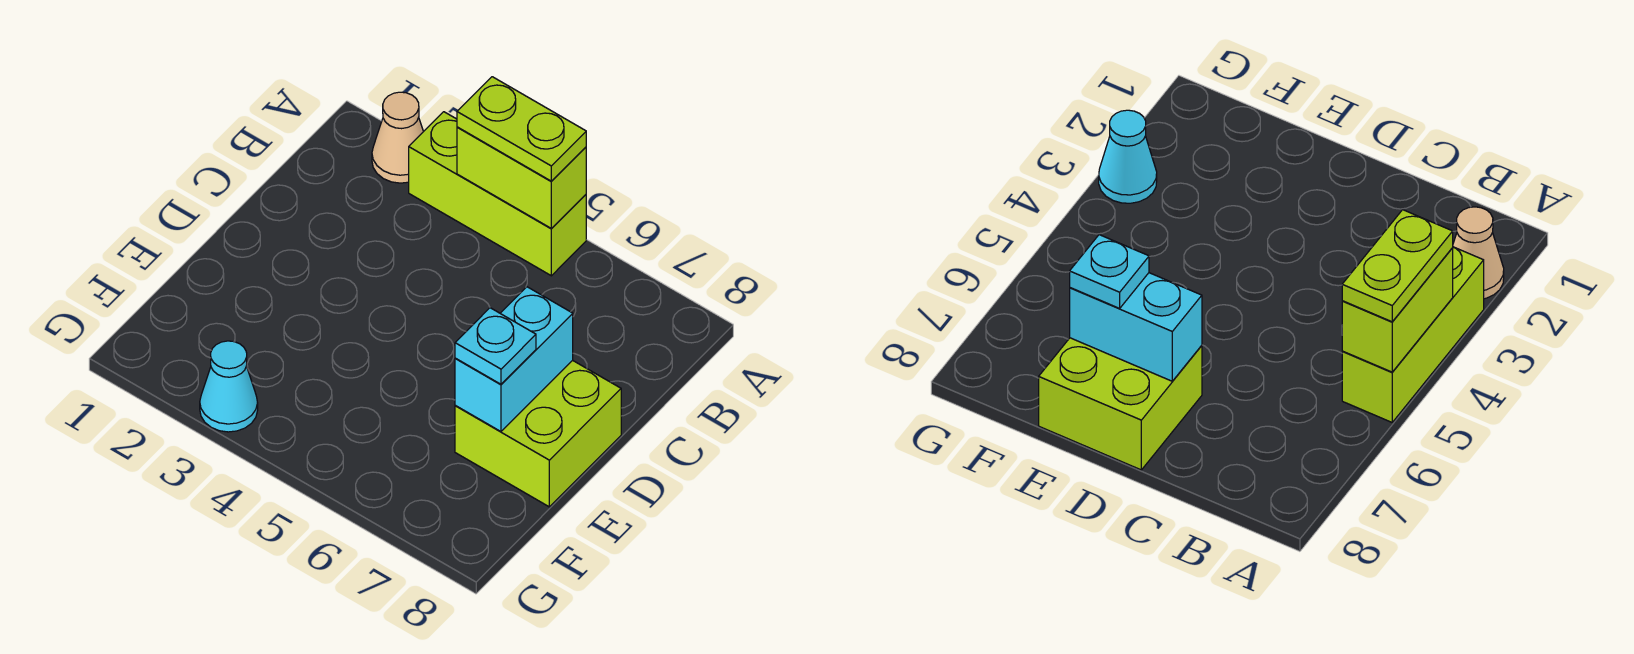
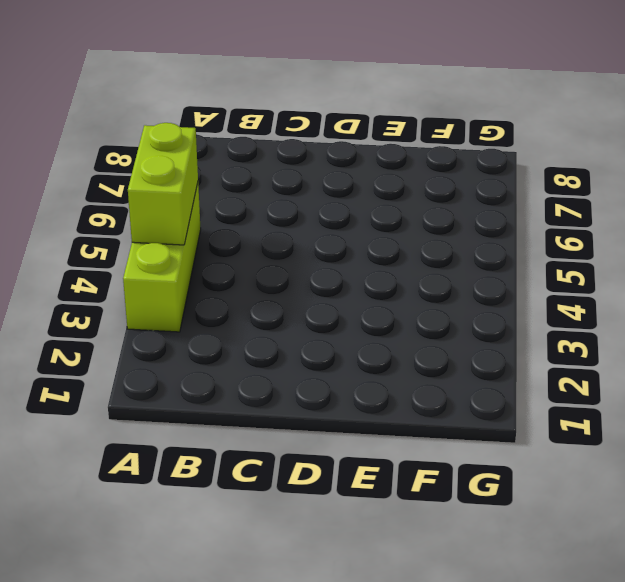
none -> tan cone A2 level 1
none -> lime brick D7:E8 level 1

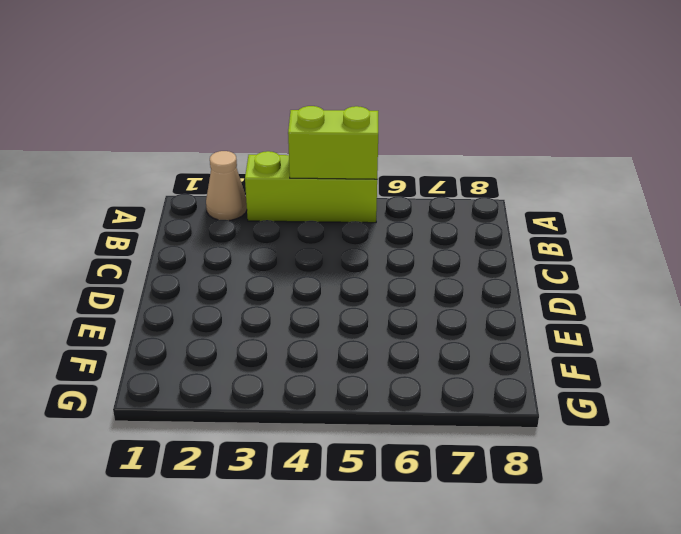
none -> lime brick D7:E8 level 1
none -> cyan cone G3 level 1

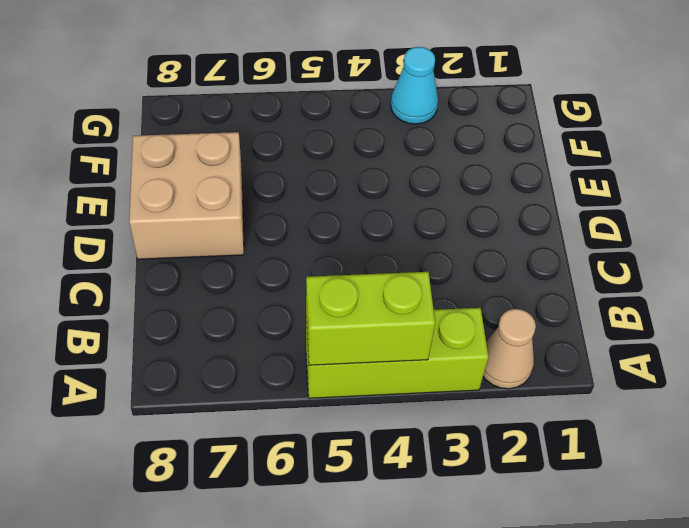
tan brick D7:E8 level 1 -> lime brick D7:E8 level 1
none -> cyan brick D7:E7 level 2
none -> lime plate A4:A5 level 3

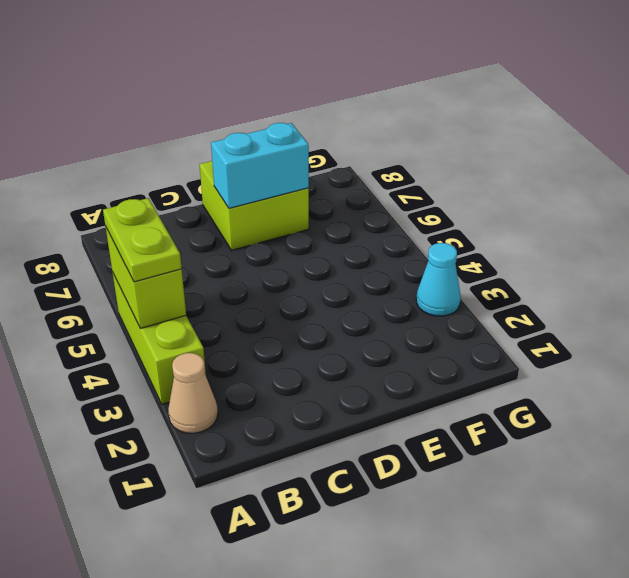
none -> cyan plate E7 level 3

